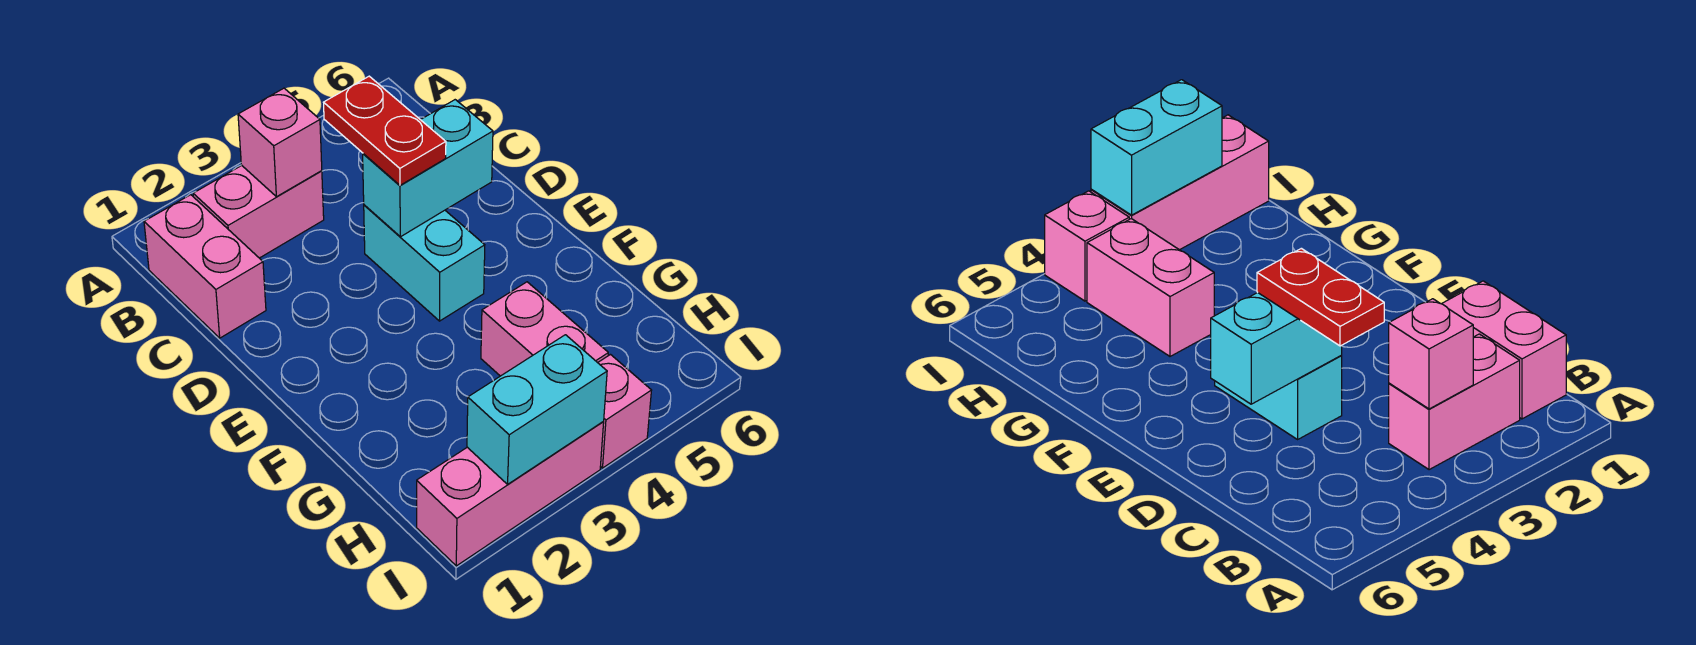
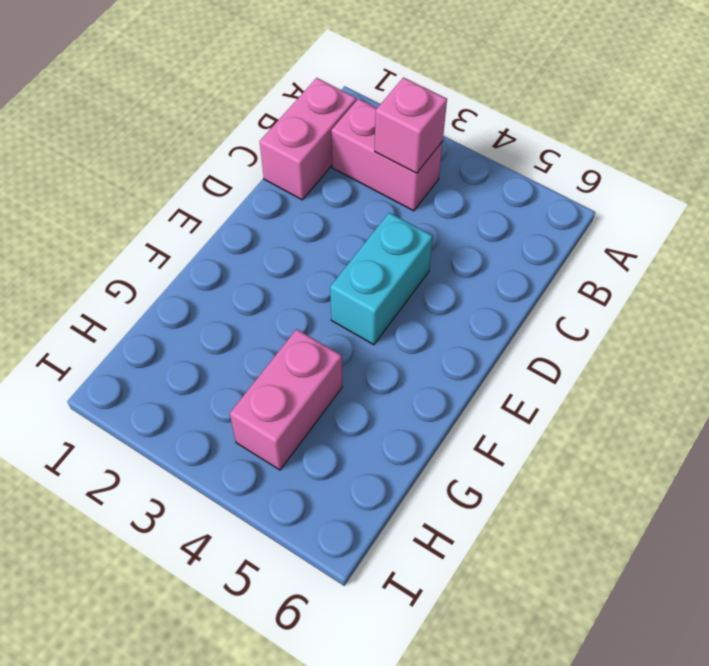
none -> pink brick I1:I3 level 1
none -> pink brick I4 level 1

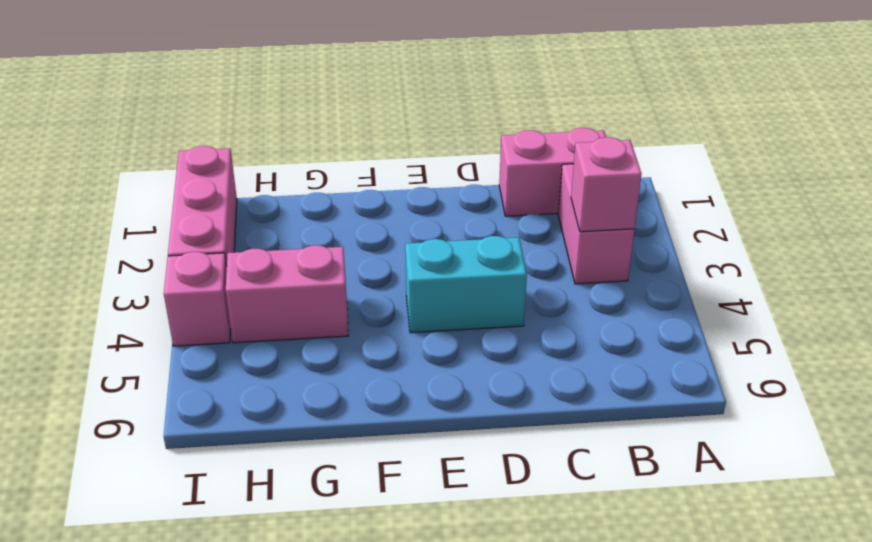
none -> cyan brick D4:D5 level 2
none -> cyan brick I2:I3 level 2

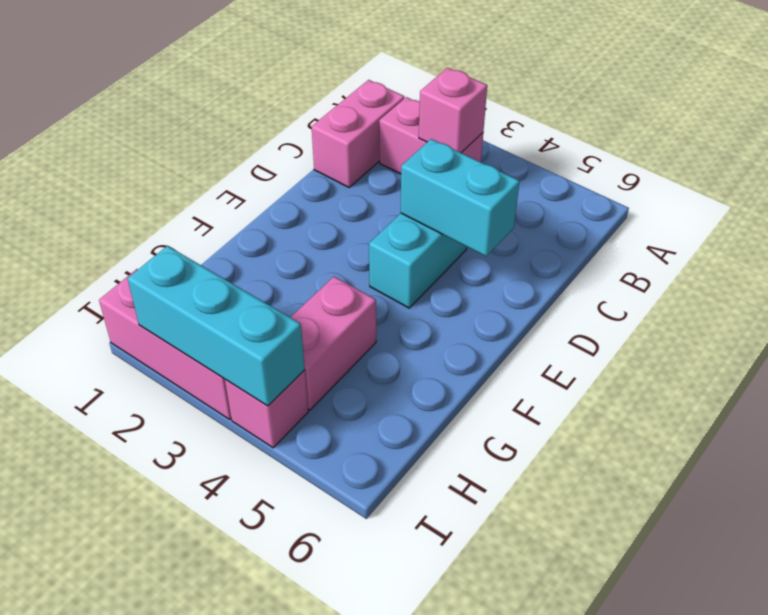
cyan brick I2:I4 level 2 -> cyan brick I2:I3 level 2
none -> red plate C4:D4 level 3

